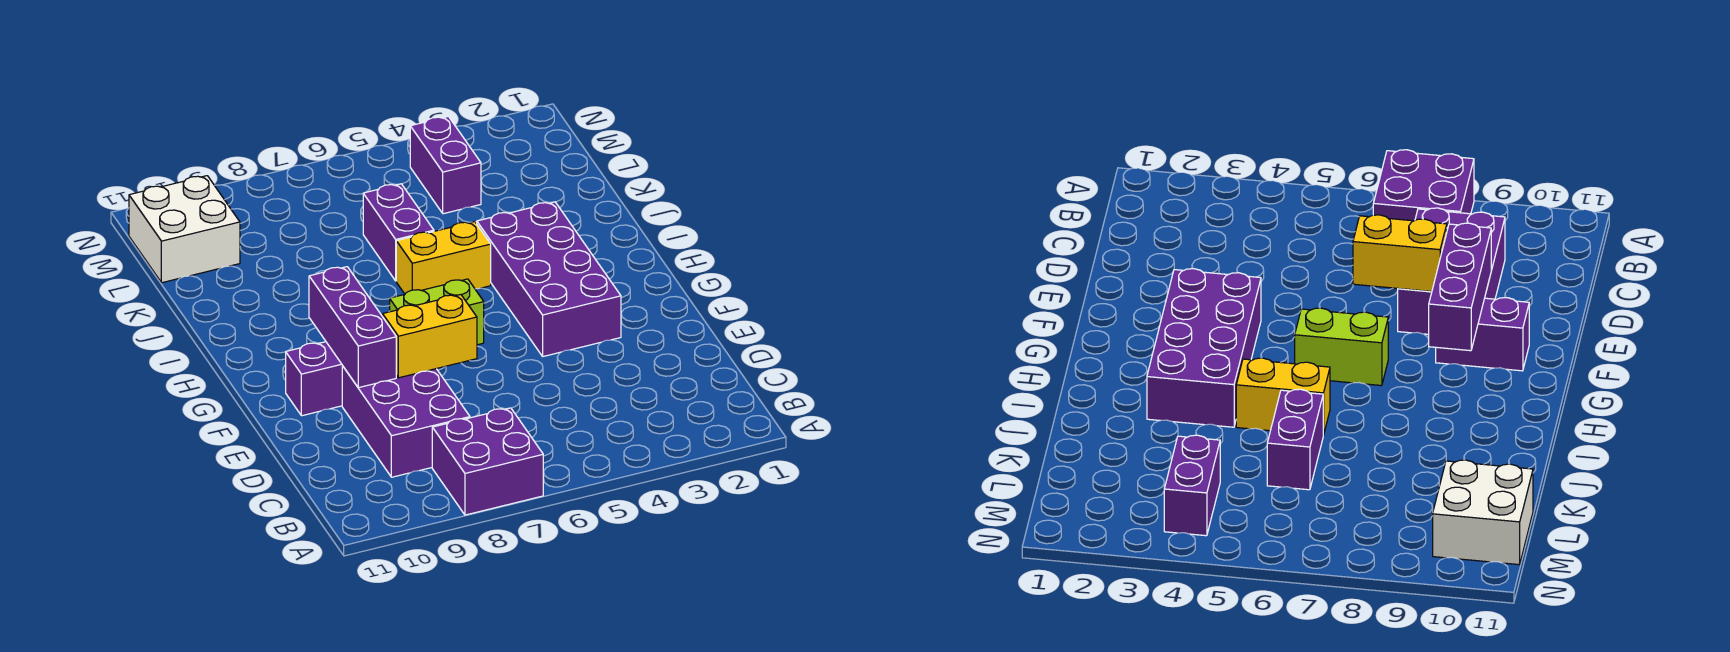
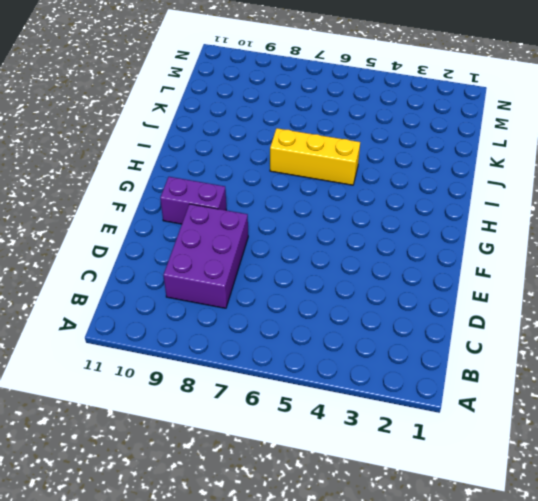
yellow brick I5:I7 level 1 -> yellow brick I5:I6 level 1
none -> purple brick A7:B8 level 1
none -> purple brick F3:I4 level 1

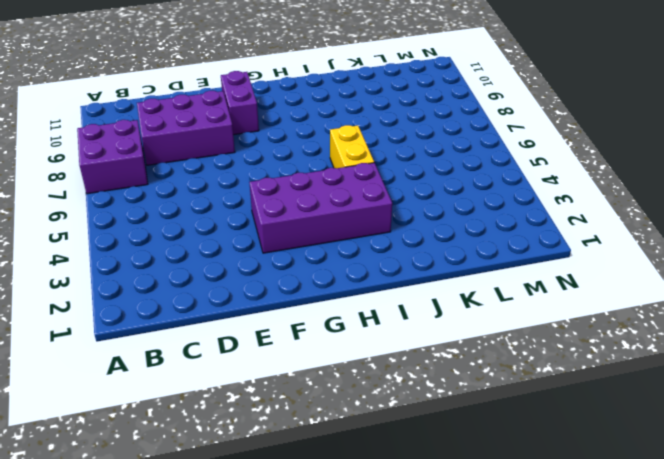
none -> lime brick G6:G7 level 1
none -> purple brick J6:K6 level 1

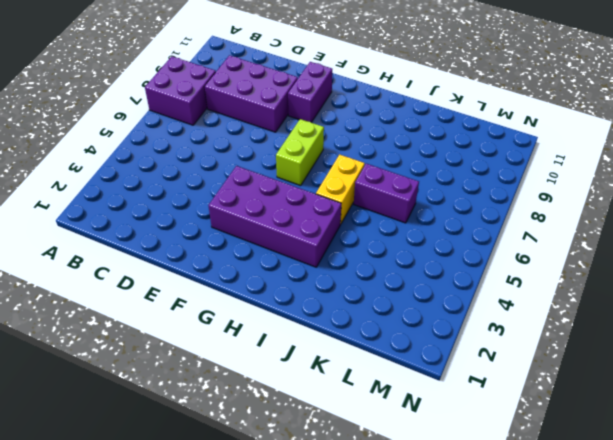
none -> purple brick L4:M4 level 1
none -> white brick L10:M11 level 1

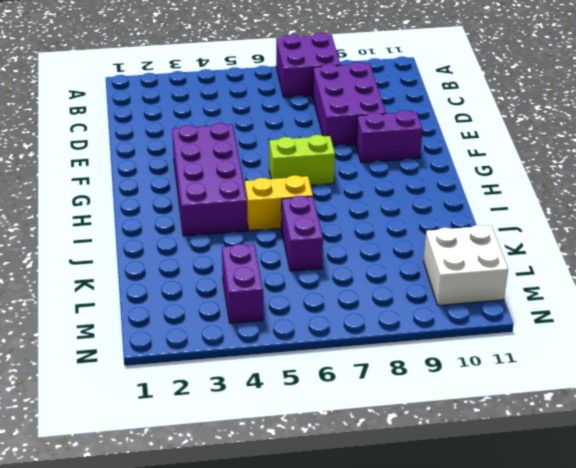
none -> yellow brick E7:E8 level 2
none -> purple brick E9:G9 level 2

